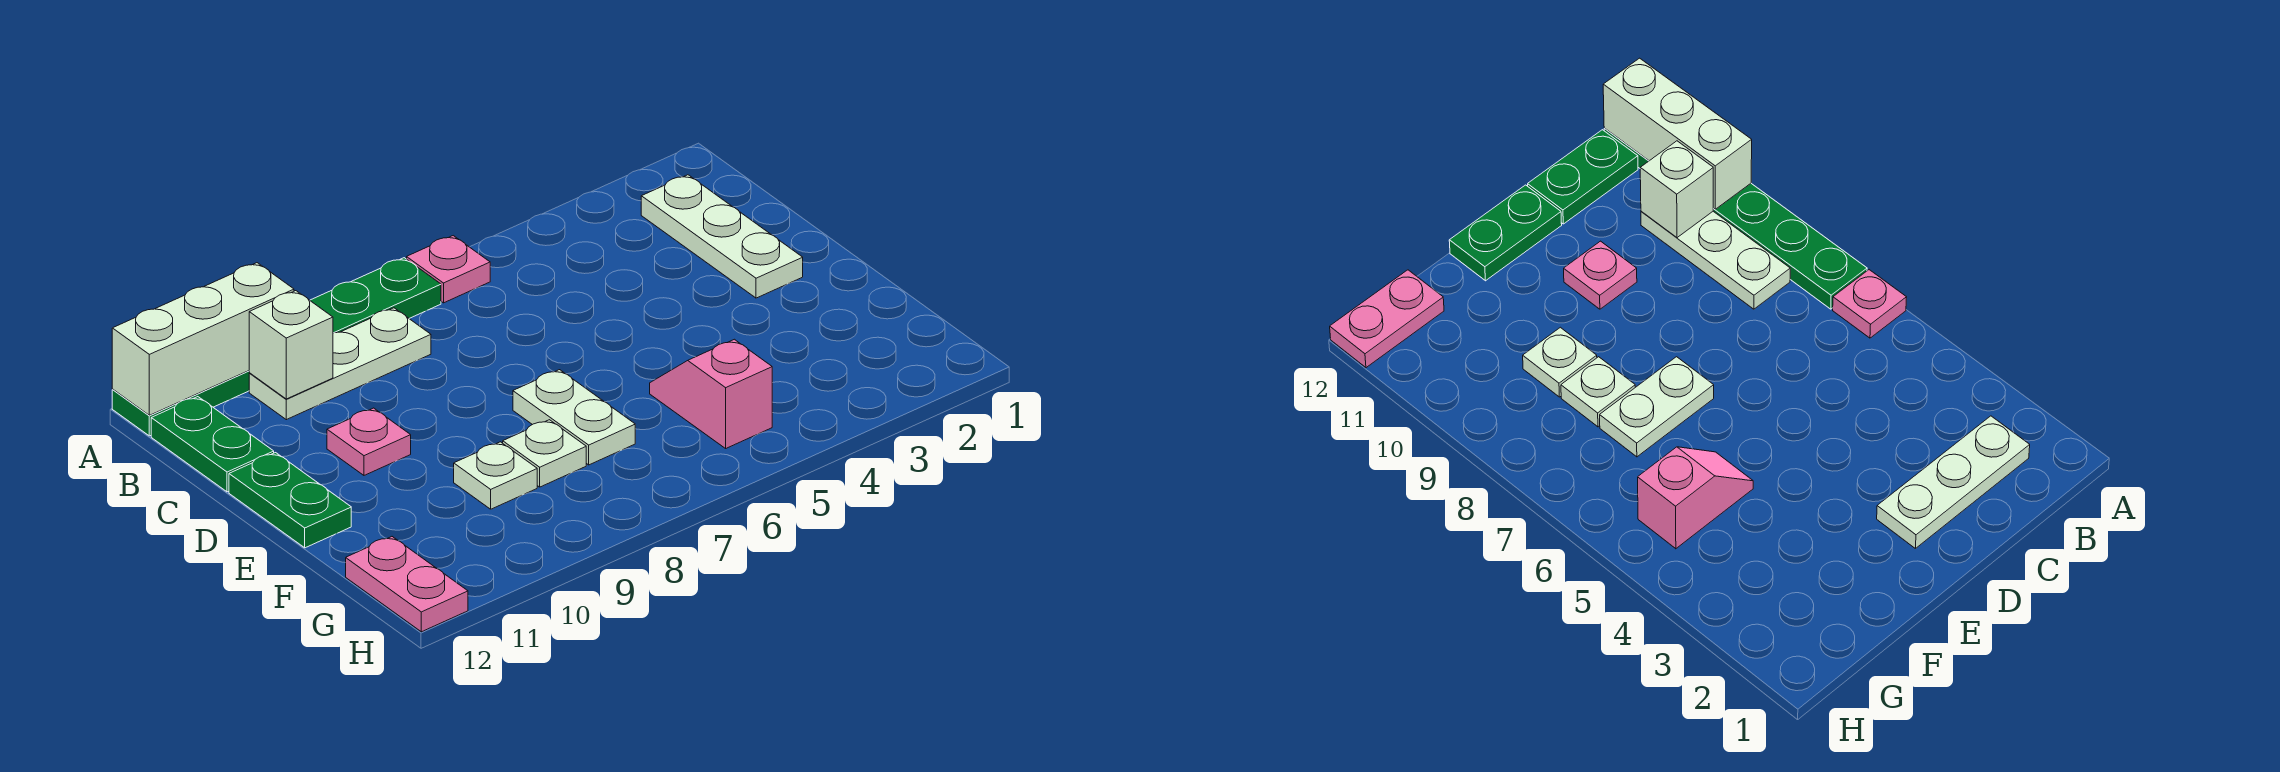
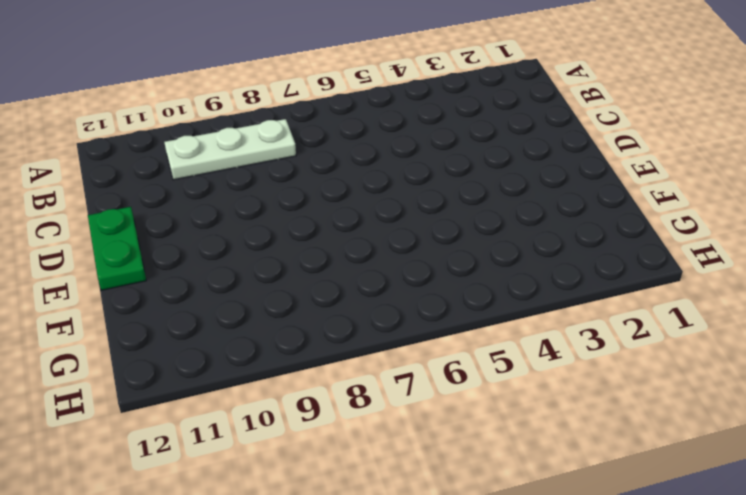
none -> pink plate A6 level 1
none -> green plate A7:A12 level 1
none -> white plate B2:D2 level 1

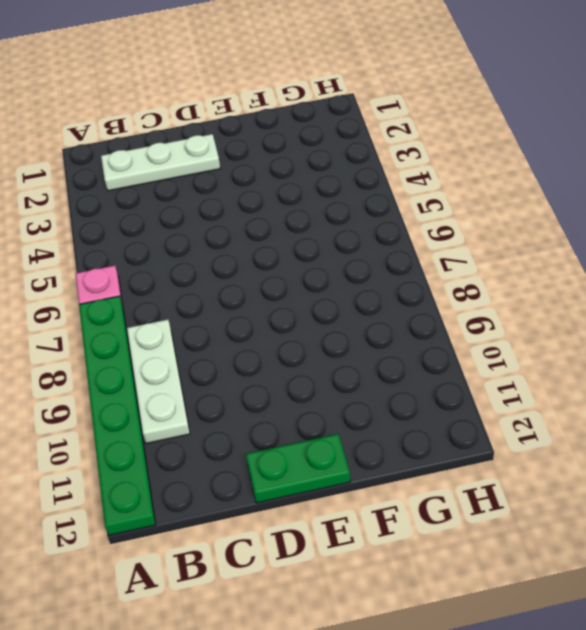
none -> green plate B12:C12 level 1
none -> pink plate D10 level 1
none -> white plate E7:F7 level 1

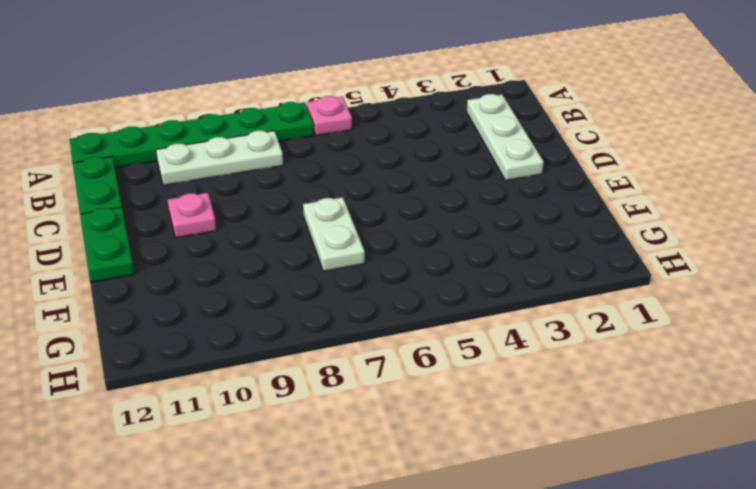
none -> pink slope F5:G5 level 1 top G
none -> white plate F8 level 1
none -> white plate F9 level 1

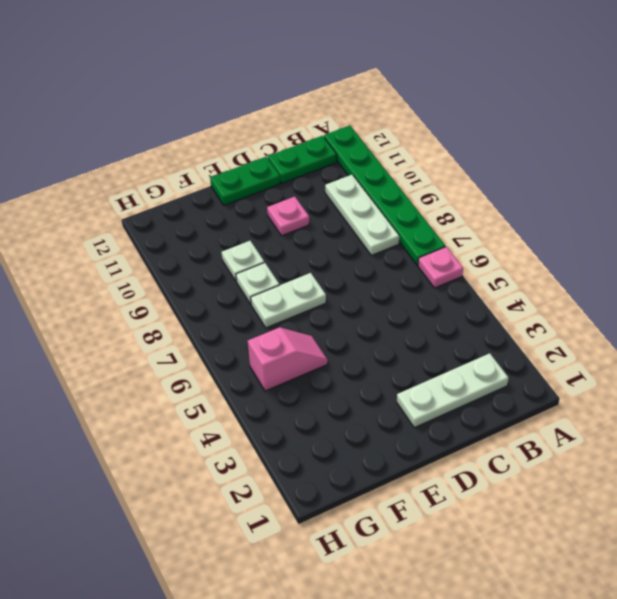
none -> pink plate G12:H12 level 1
none -> white brick A10:A12 level 2
none -> white brick B10 level 2

